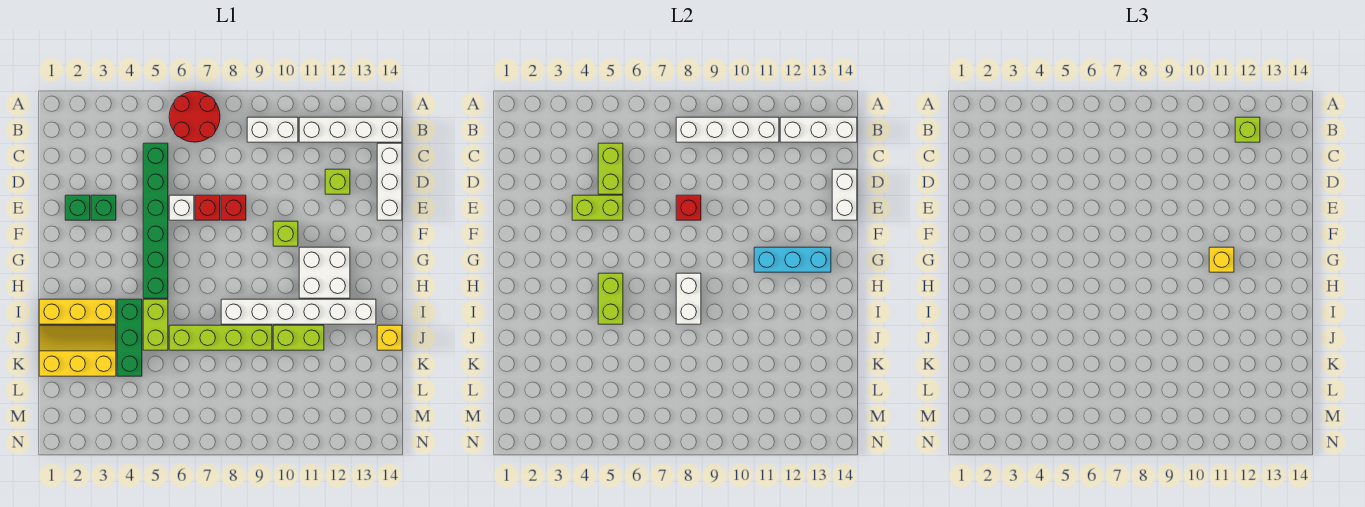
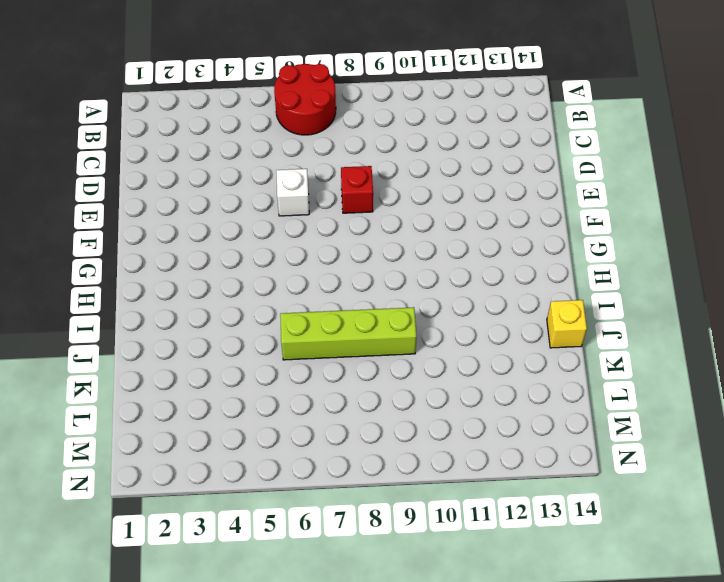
none -> white brick B9:B10 level 1
none -> white brick B11:B14 level 1
none -> green brick C5:H5 level 1
none -> white brick C14:E14 level 1

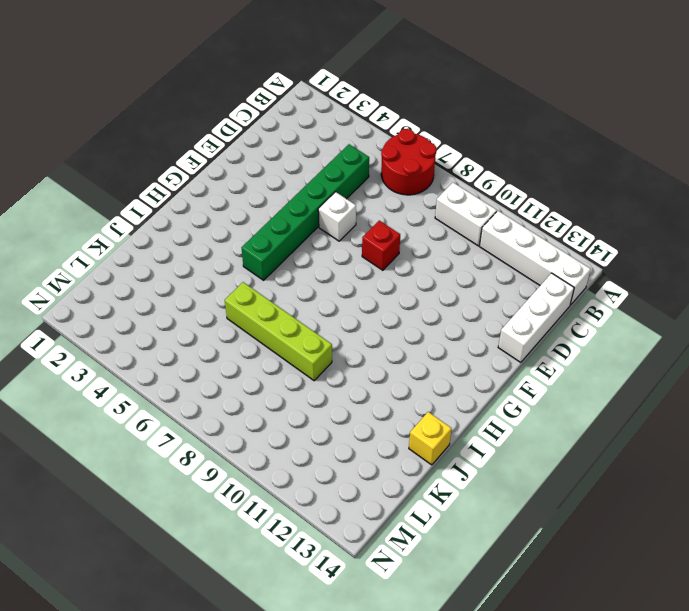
none -> lime brick D12 level 1
none -> green brick E2 level 1
none -> green brick E3 level 1
none -> red brick E7 level 1

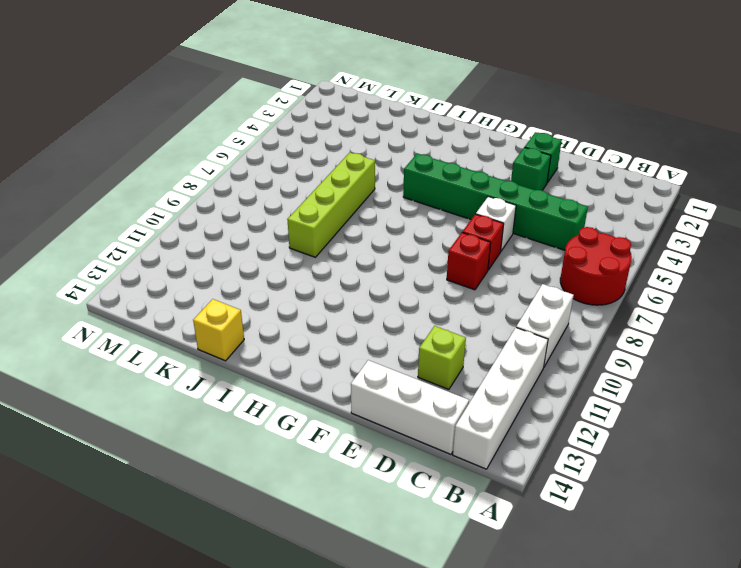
none -> lime brick F10 level 1
none -> white brick G11:H12 level 1
none -> yellow brick I1:I3 level 1
none -> green brick I4:K4 level 1

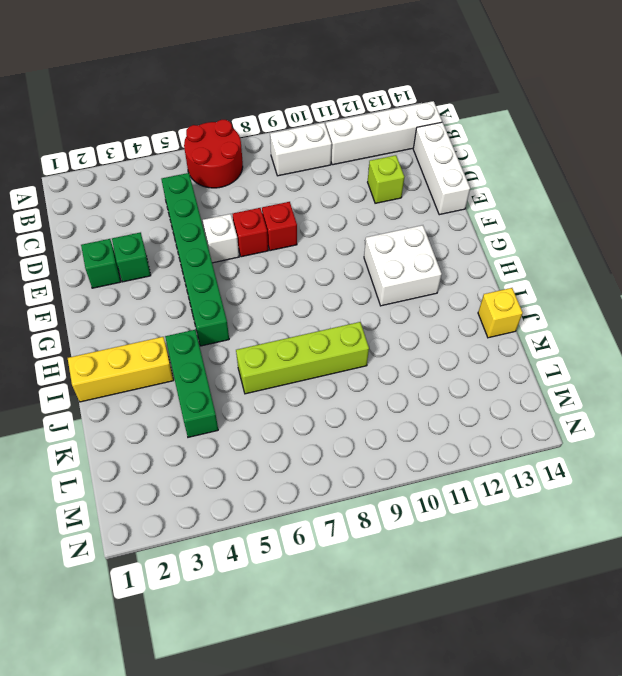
none -> lime brick F10 level 1
none -> lime brick I5:J5 level 1
none -> white brick I8:I13 level 1
none -> yellow slope J1:K3 level 1 top K

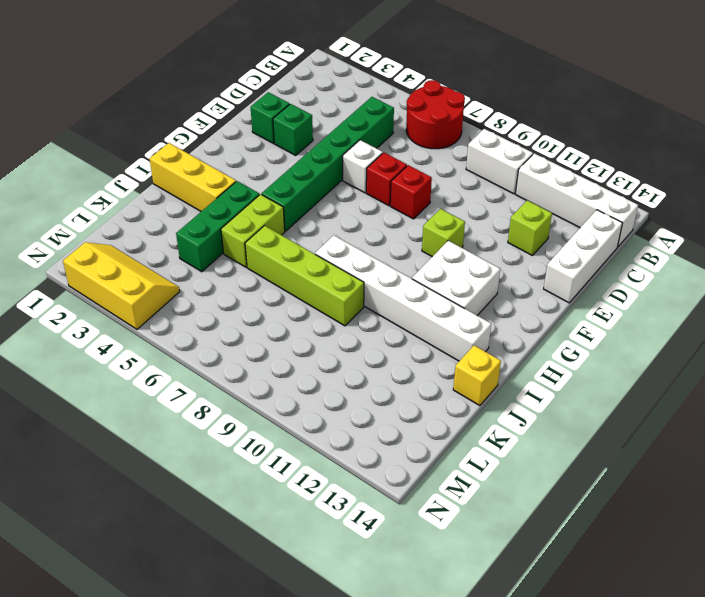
yellow slope M2:N4 level 1 top N -> yellow slope J1:K3 level 1 top K
none -> lime brick J10:J11 level 1
none -> white brick B8:B11 level 2
none -> white brick B12:B14 level 2
none -> lime brick C5:D5 level 2

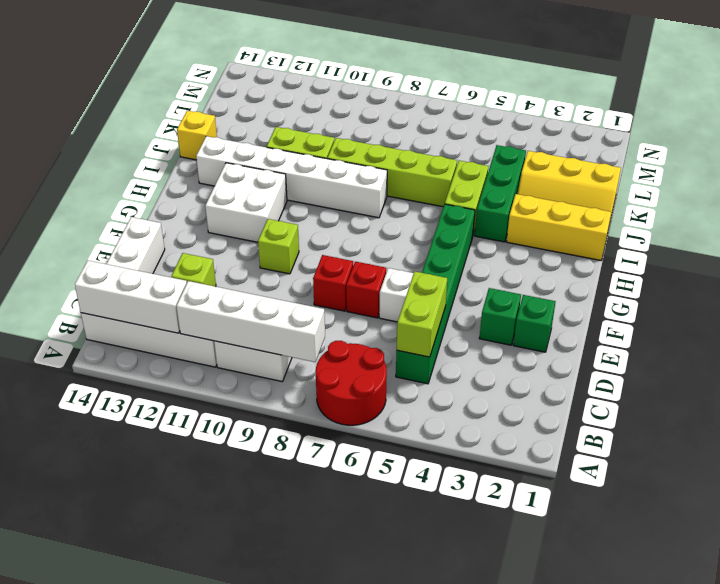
none -> white brick D14:E14 level 2
none -> lime brick E4:E5 level 2
none -> red brick E8 level 2
none -> cyan brick G11:G13 level 2

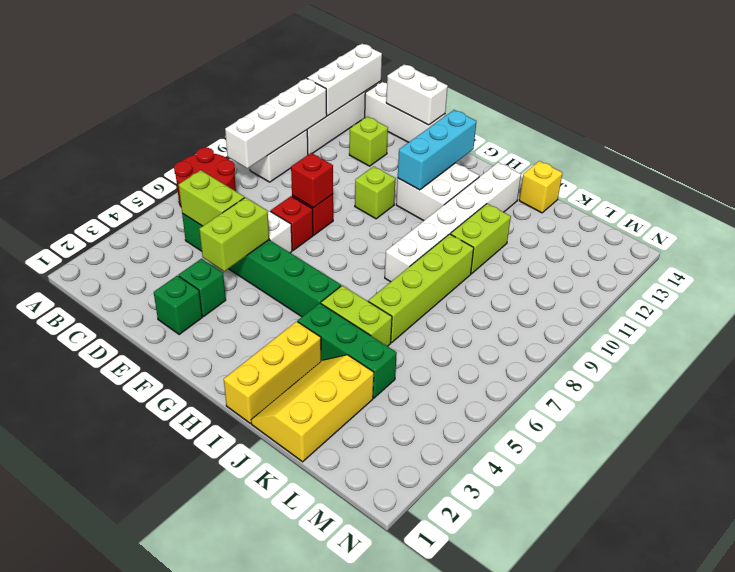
none -> lime brick H5:I5 level 2
none -> white brick H8:I8 level 2
none -> lime brick B12 level 3
none -> yellow brick G11 level 3

